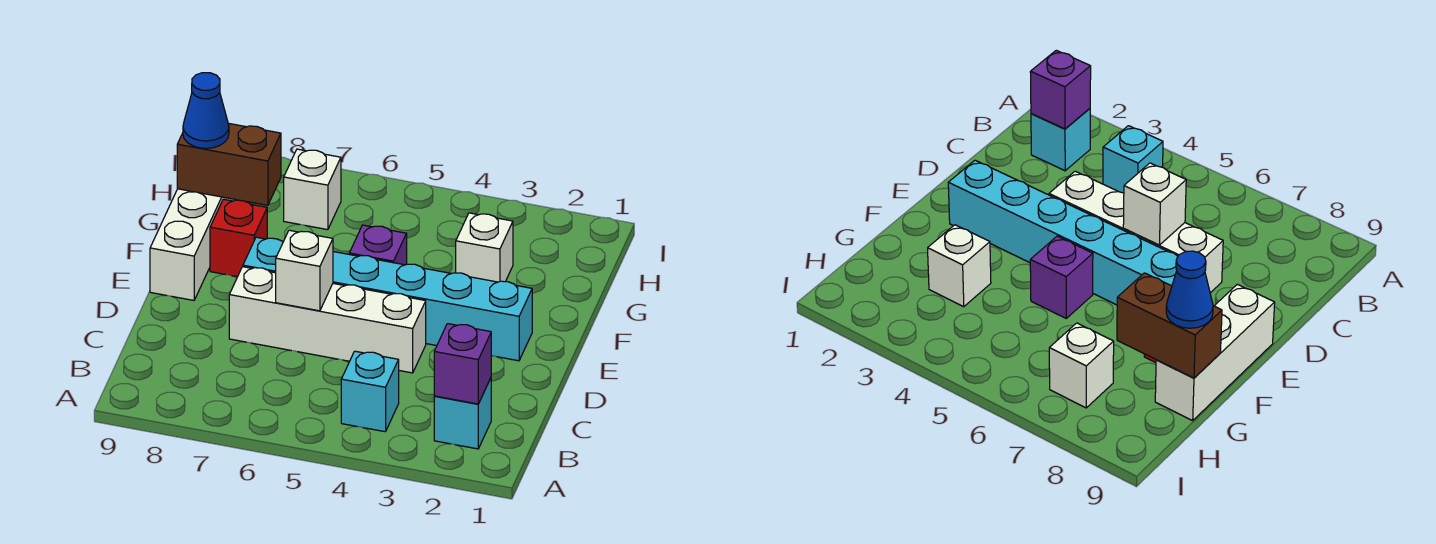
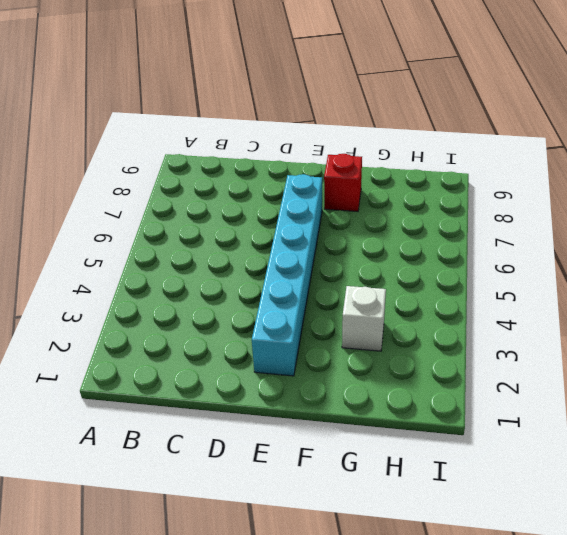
none -> cyan brick B2 level 1
none -> cyan brick B4 level 1
none -> white brick D4:D7 level 1

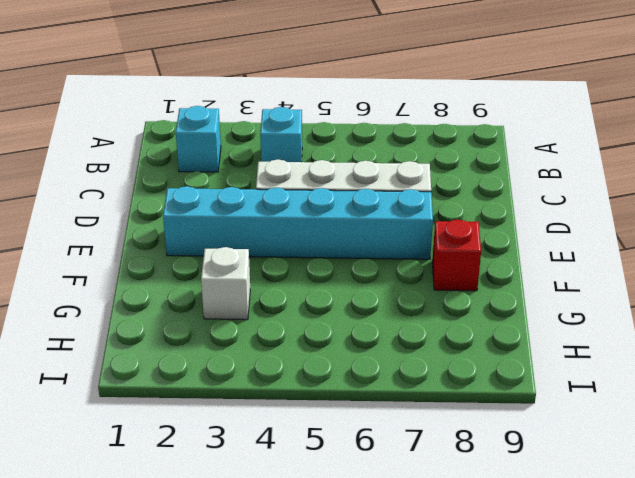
none -> white brick E9:G9 level 1
none -> purple brick F5 level 1
none -> white brick H7 level 1

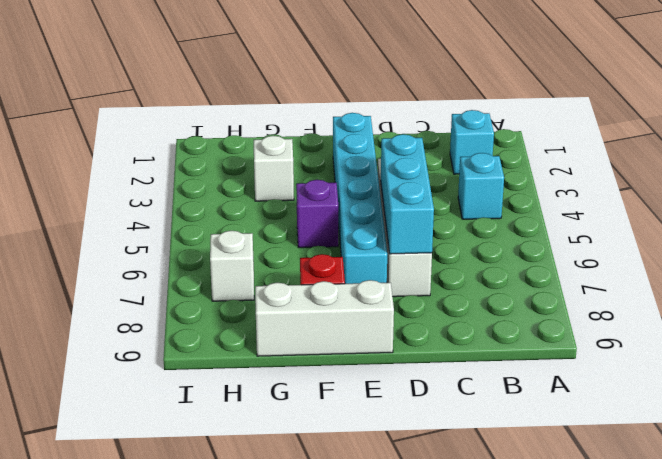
cyan brick D5:D7 level 2 -> white brick D6 level 2
none -> purple brick B2 level 2
none -> brown brick G8:G9 level 2
none -> blue cone G9 level 3

